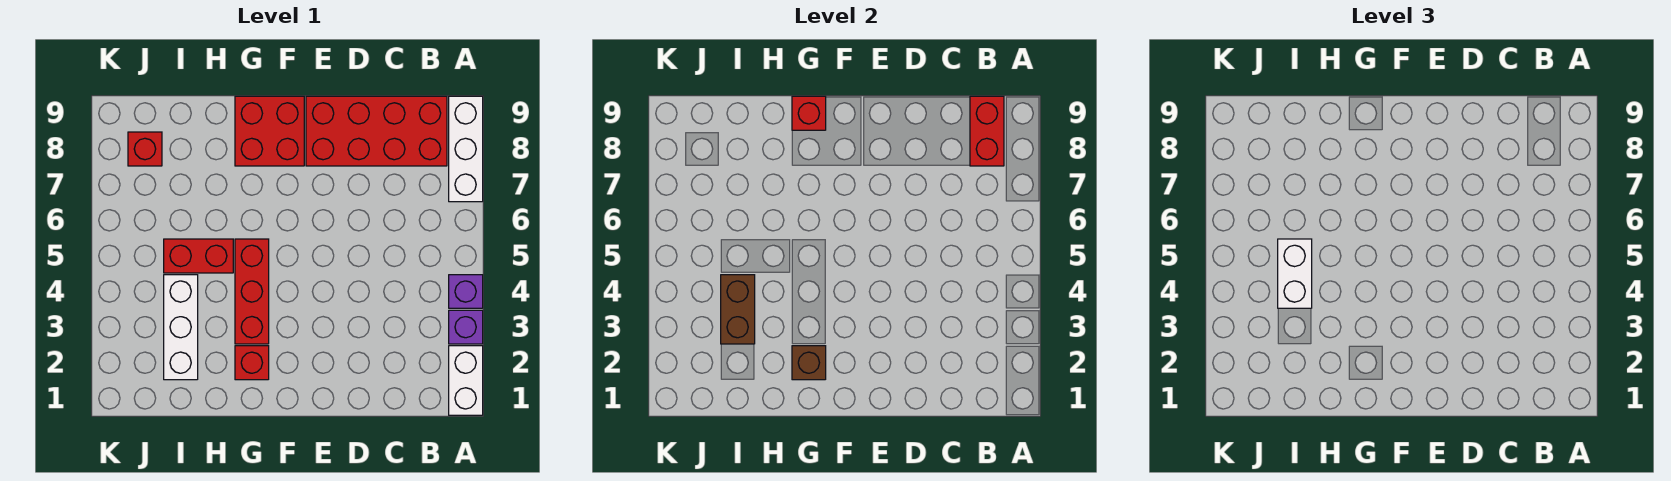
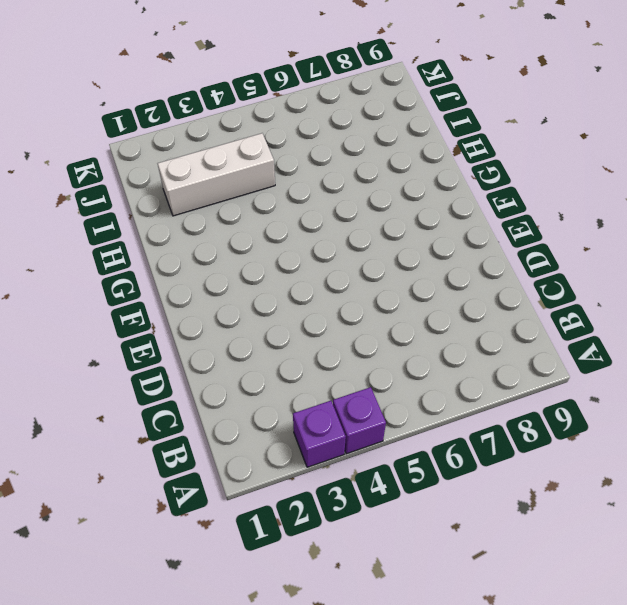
none -> white brick A1:A2 level 1
none -> white brick A7:A9 level 1
none -> red brick B8:E9 level 1

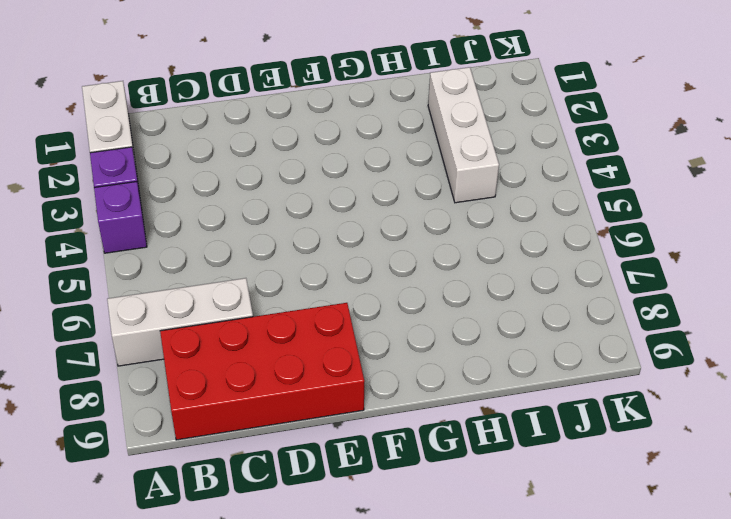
white brick A7:C7 level 1 -> white brick A7:A9 level 1
none -> red brick F8:G9 level 1
none -> red brick G2 level 1
none -> red brick G3:G5 level 1

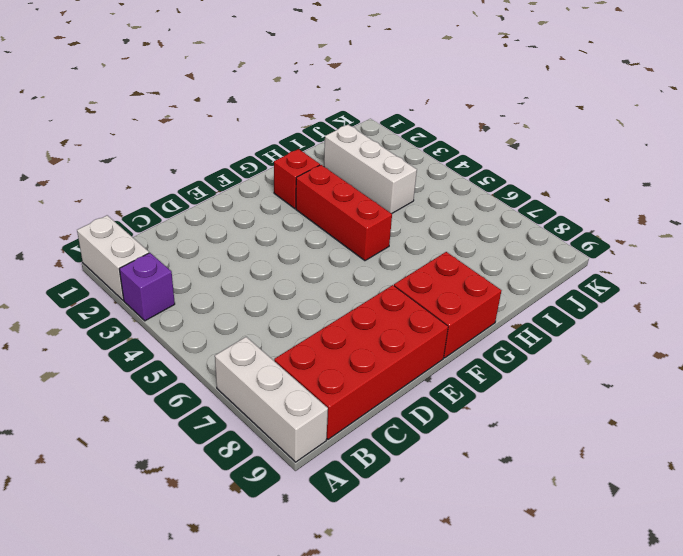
none -> purple brick A4 level 1
none -> red brick H5:I5 level 1
none -> red brick J8 level 1

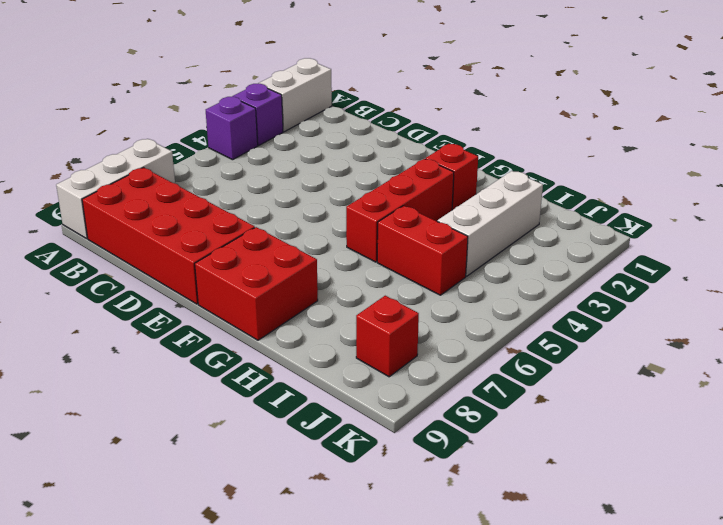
none -> red brick B8:B9 level 2
none -> brown brick G2 level 2
none -> red brick G9 level 2

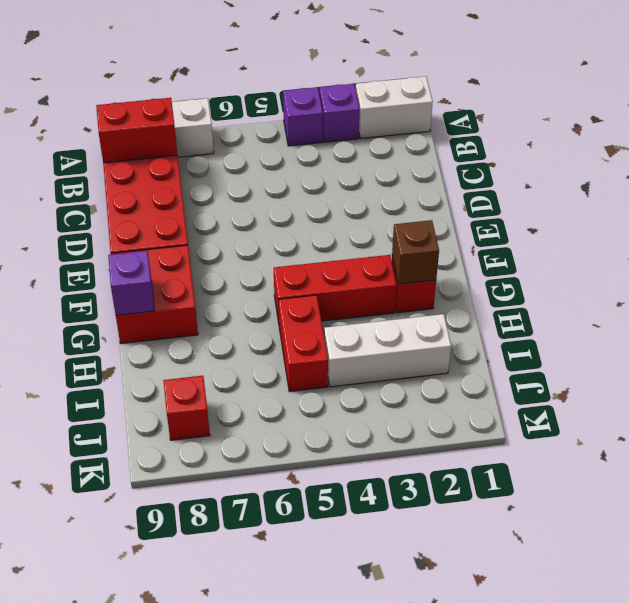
purple brick G9 level 2 -> red brick G9 level 2
none -> brown brick I3:I4 level 2
none -> white brick I4:I5 level 3

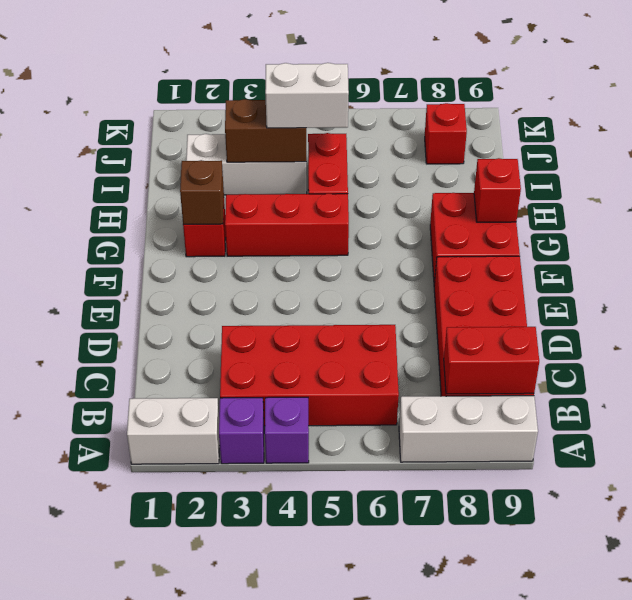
red brick B3:C6 level 1 -> none

